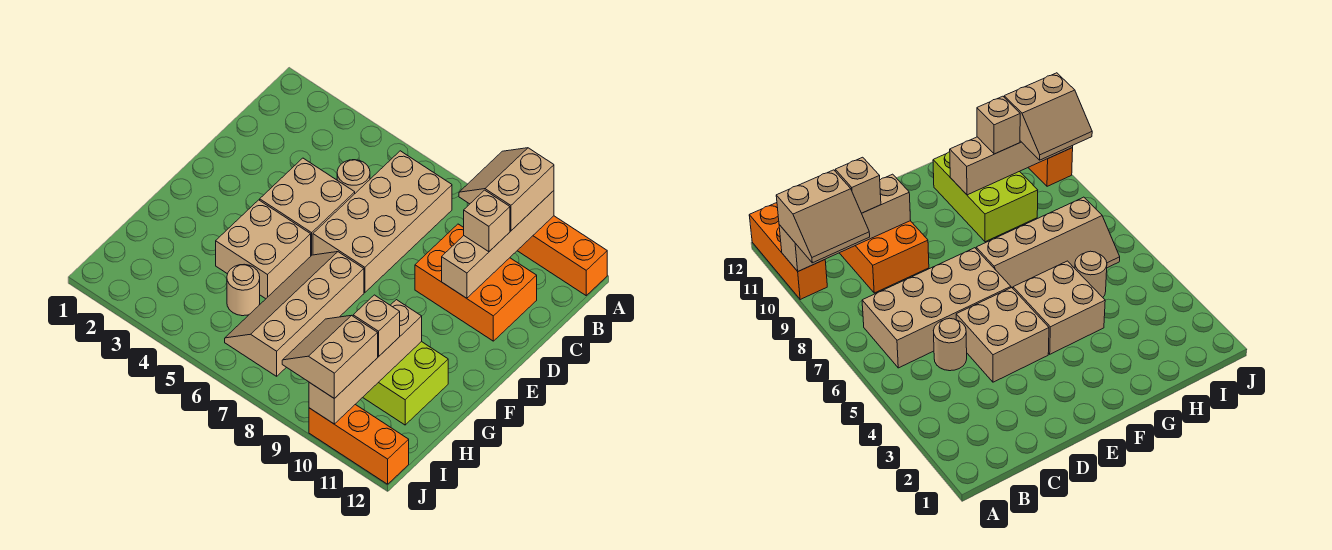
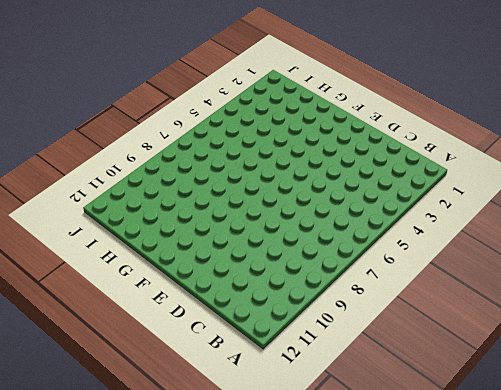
none -> orange brick A10:A12 level 1
none -> tan brick B6:E7 level 1
none -> tan round brick C5 level 1

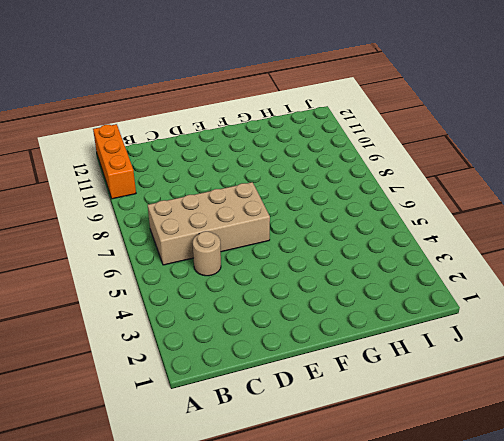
none -> orange brick C9:D11 level 1
none -> tan brick D4:E5 level 1
none -> tan brick F4:G5 level 1

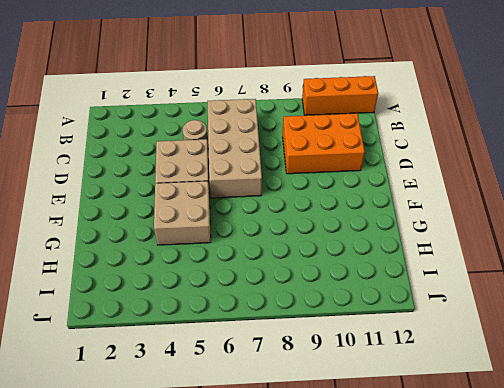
none -> tan slope F6:I7 level 1 top 7
none -> lime brick G9:H11 level 1
none -> tan round brick H5 level 1

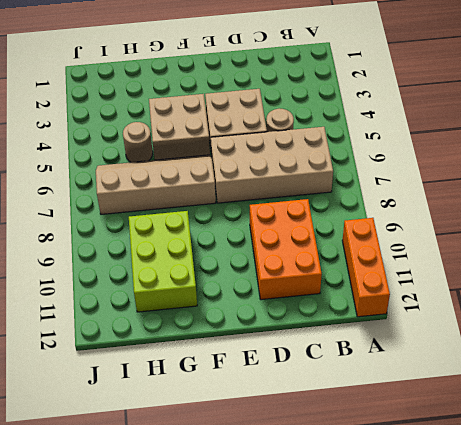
none -> orange brick J10:J12 level 1
none -> tan brick A10:D10 level 2
none -> tan brick G10:J10 level 2

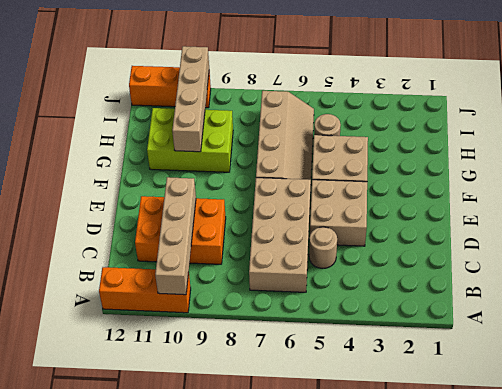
none -> tan slope A9:B10 level 3 top 10
none -> tan brick C10 level 3
none -> tan brick H10 level 3

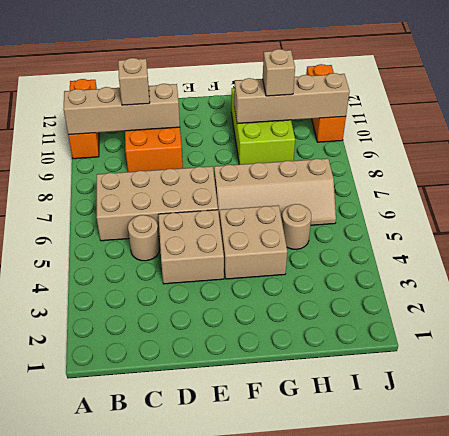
none -> tan slope A9:B10 level 3 top 10
none -> tan slope I9:J10 level 3 top 10

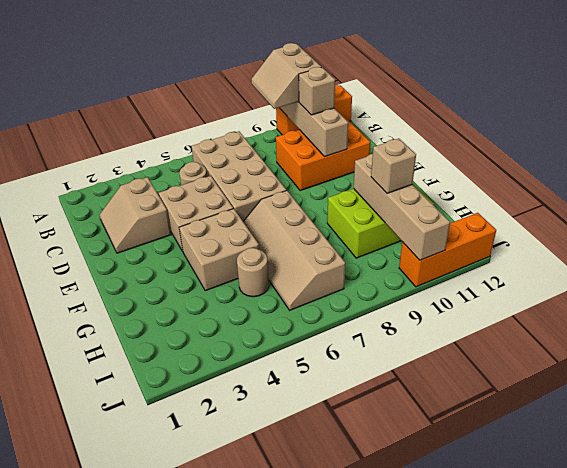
tan slope C2:D3 level 1 top 3 -> tan slope I9:J10 level 3 top 10

